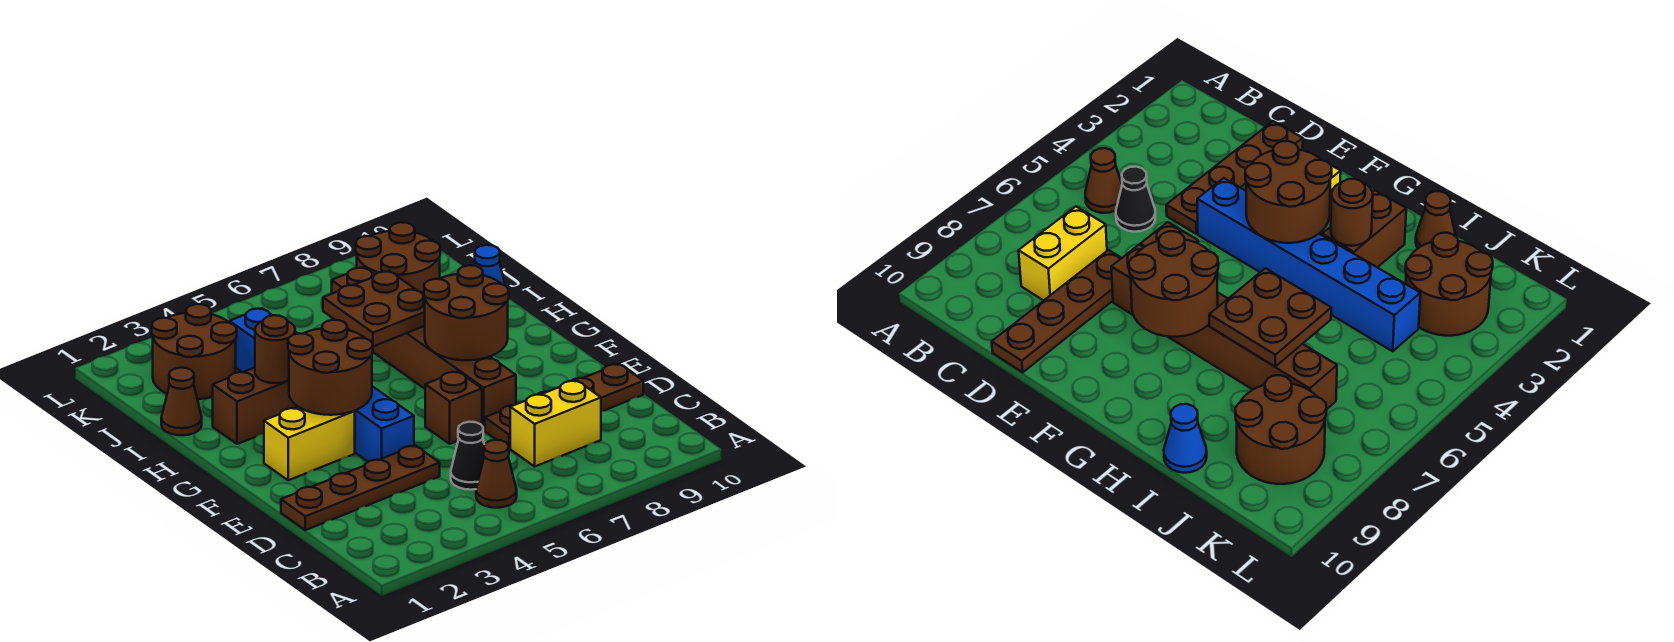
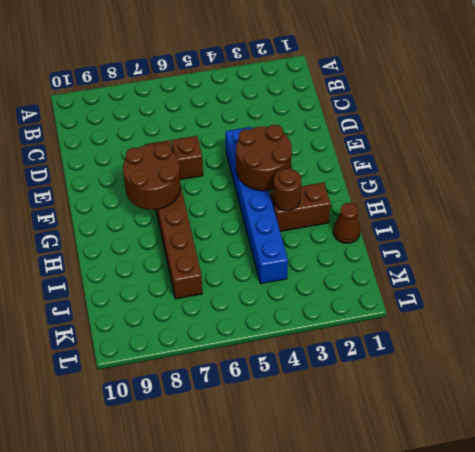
none -> brown cone B5 level 1
none -> black cone C5 level 1
none -> yellow brick C7:C8 level 1

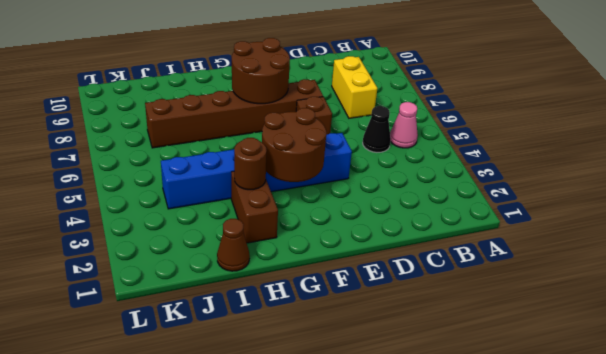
pink cone B5 level 1 -> brown cone B5 level 1
none -> brown plate D1:D4 level 1
none -> brown plate D7:D10 level 1
none -> yellow brick F2:F3 level 1

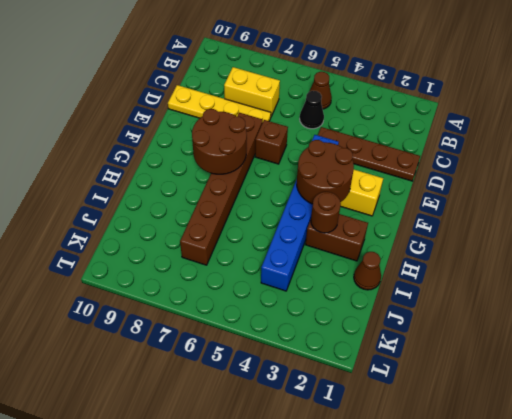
yellow plate D7:D10 level 1 -> brown plate D7:D10 level 1
none -> blue cone I10 level 1
none -> brown round brick J2:K3 level 1
none -> brown round brick J8:K9 level 1

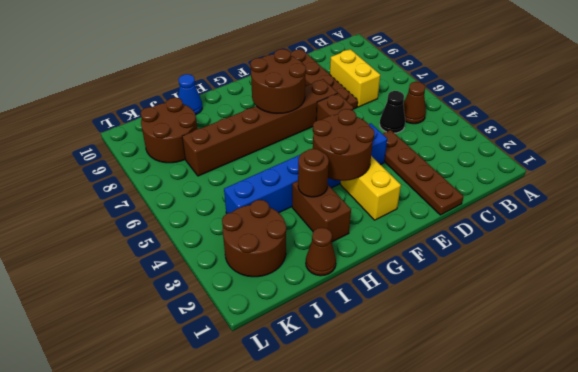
none -> brown plate H6:I7 level 2

